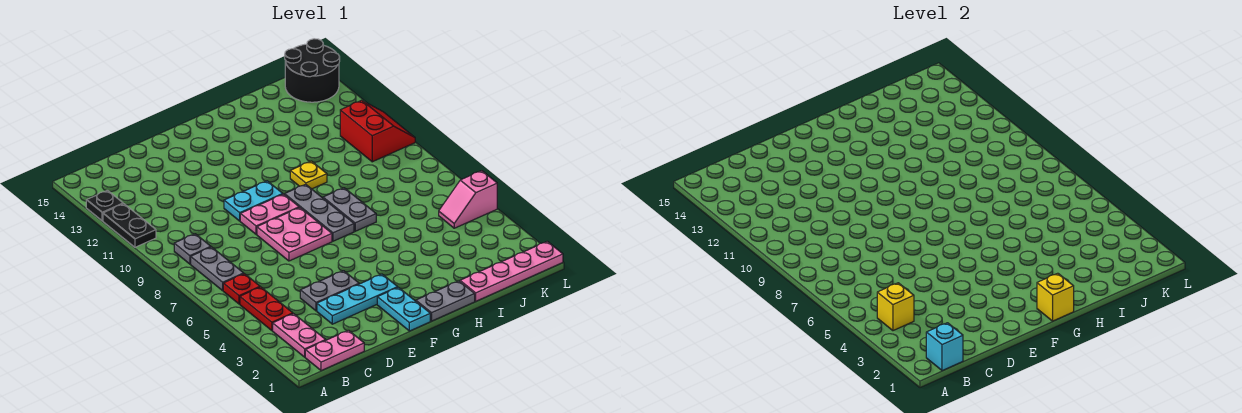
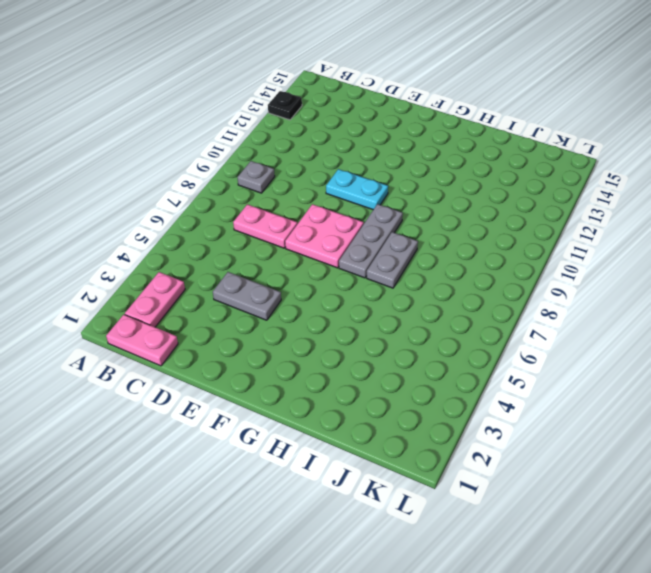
pink plate C7:D7 level 1 -> pink plate E9:F9 level 1
none -> black plate A11:A12 level 1
none -> red plate B4:B5 level 1
none -> red plate B6 level 1

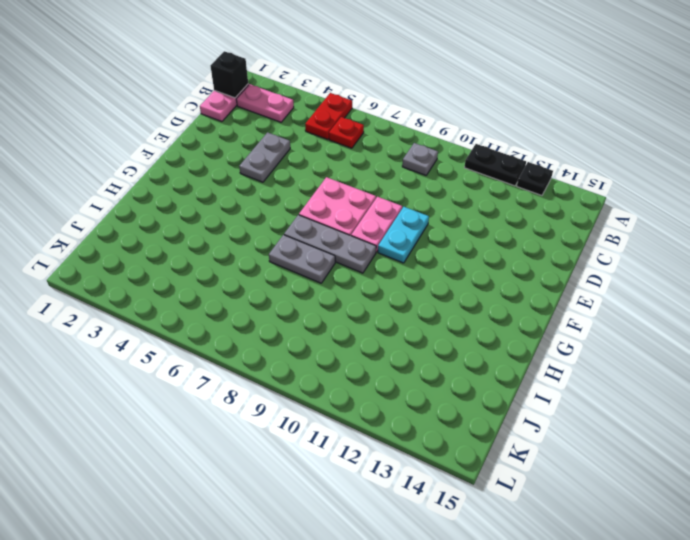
red plate A5:B5 level 1 -> red plate B4:B5 level 1
black brick B1 level 2 -> cyan brick B1 level 2
none -> grey plate B7:B8 level 1
none -> cyan plate D3:F3 level 1
none -> cyan plate F1:F2 level 1

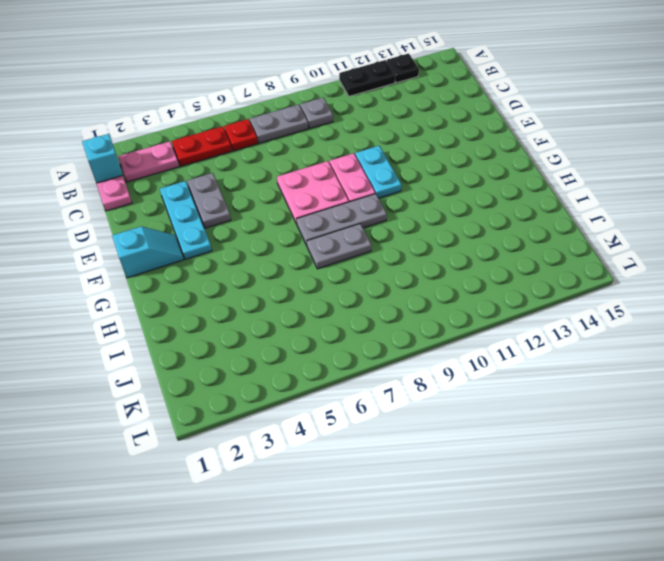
cyan slope F1:F2 level 1 top 1 -> cyan plate F1:F2 level 1
none -> grey plate G1:H1 level 1
none -> yellow plate H10 level 1
none -> pink plate I1:L1 level 1

